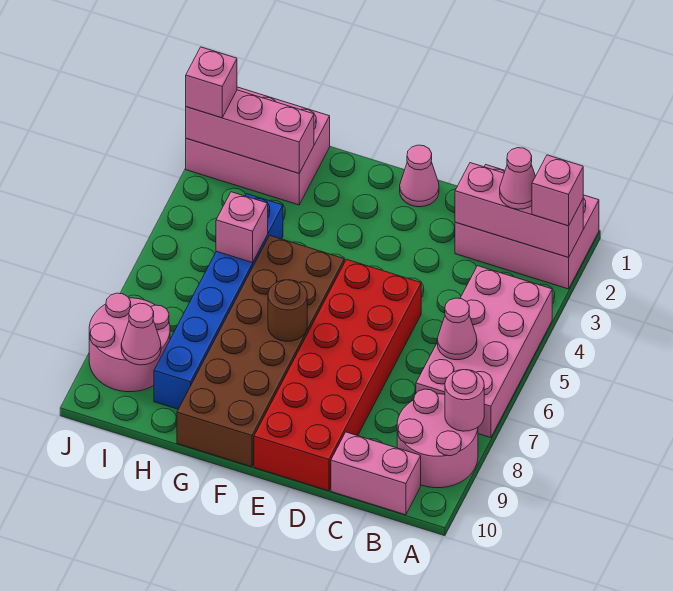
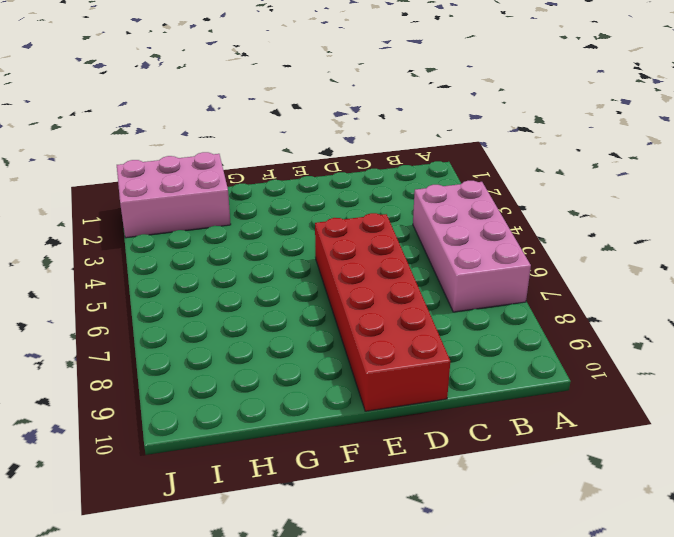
none -> pink brick A1:C2 level 1
none -> pink round brick A8:B9 level 1
none -> pink brick B10:C10 level 1

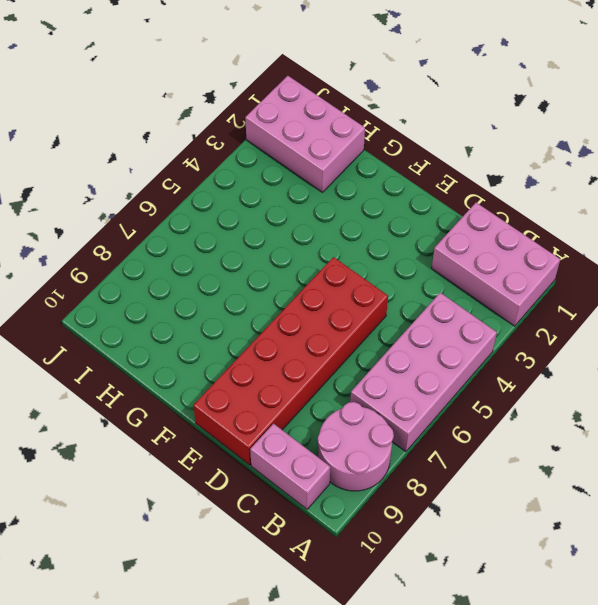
none -> pink cone E1 level 1
none -> brown brick F5:G10 level 1
none -> blue brick H4:H9 level 1

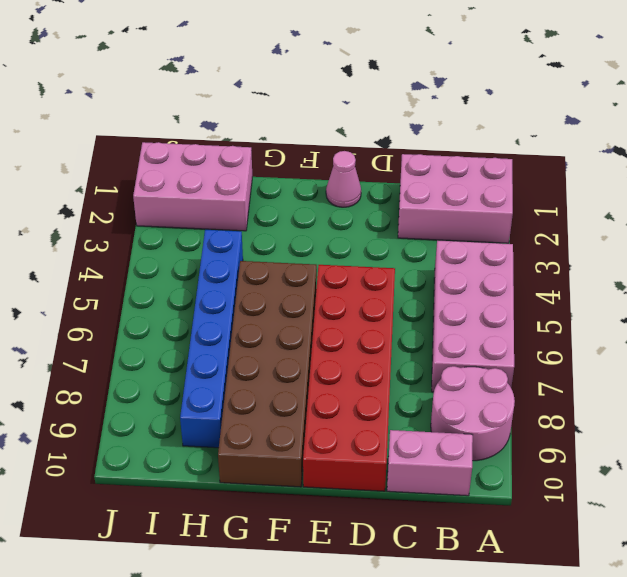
none -> pink round brick I8:J9 level 1
none -> pink brick A2:C2 level 2
none -> pink round brick A8 level 2

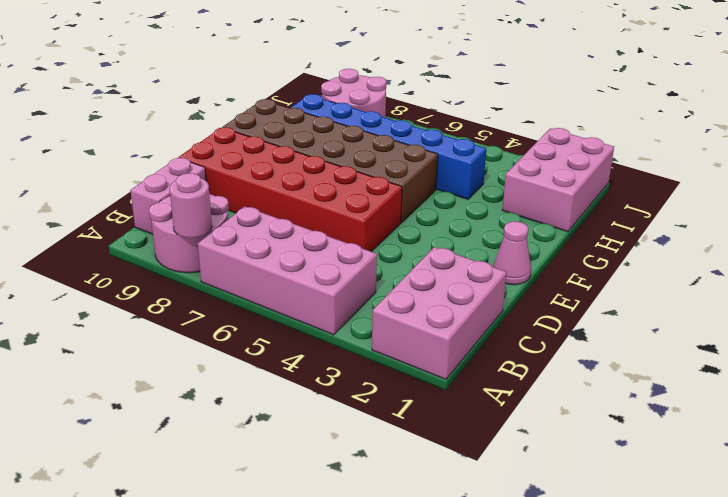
none -> pink brick A2:C2 level 2
none -> pink cone B6 level 2
none -> brown round brick F7 level 2

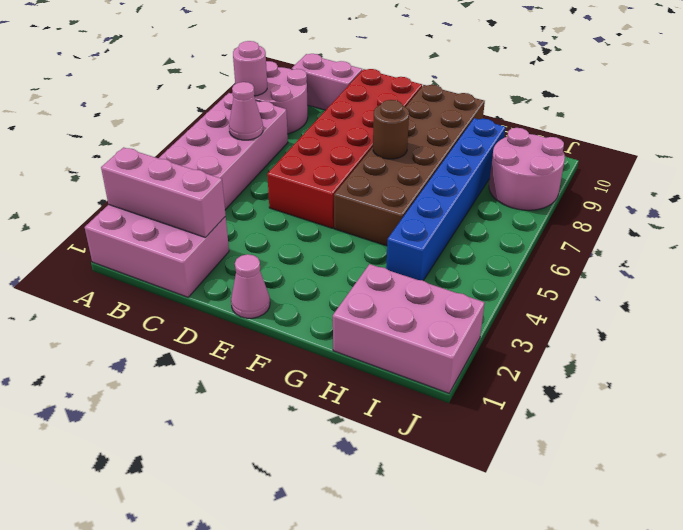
none -> pink brick H2:J2 level 2
none -> pink brick H5 level 2
none -> pink cone I9 level 2

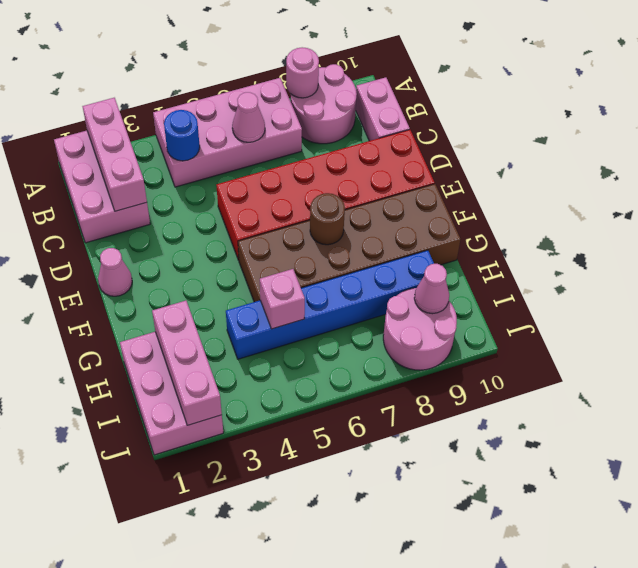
blue round brick B4 level 2 -> none
none -> pink brick A2 level 3
none -> pink cone B2 level 3
none -> pink brick J2 level 3

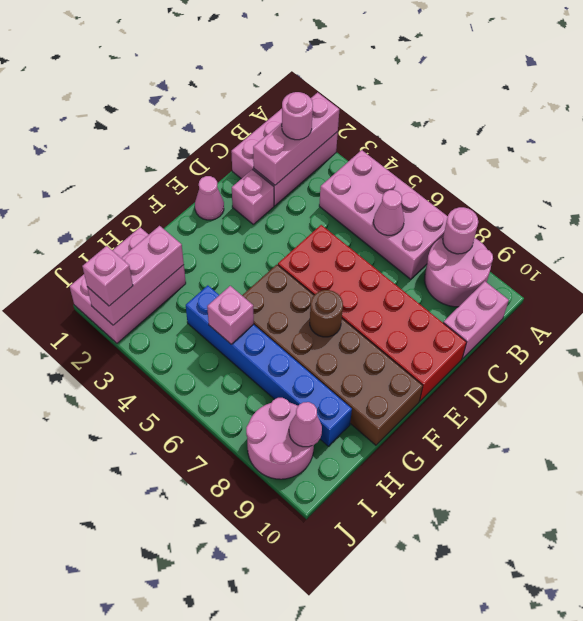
pink round brick B2 level 3 -> pink cone B2 level 3
pink brick D2 level 1 -> pink brick A2 level 3

